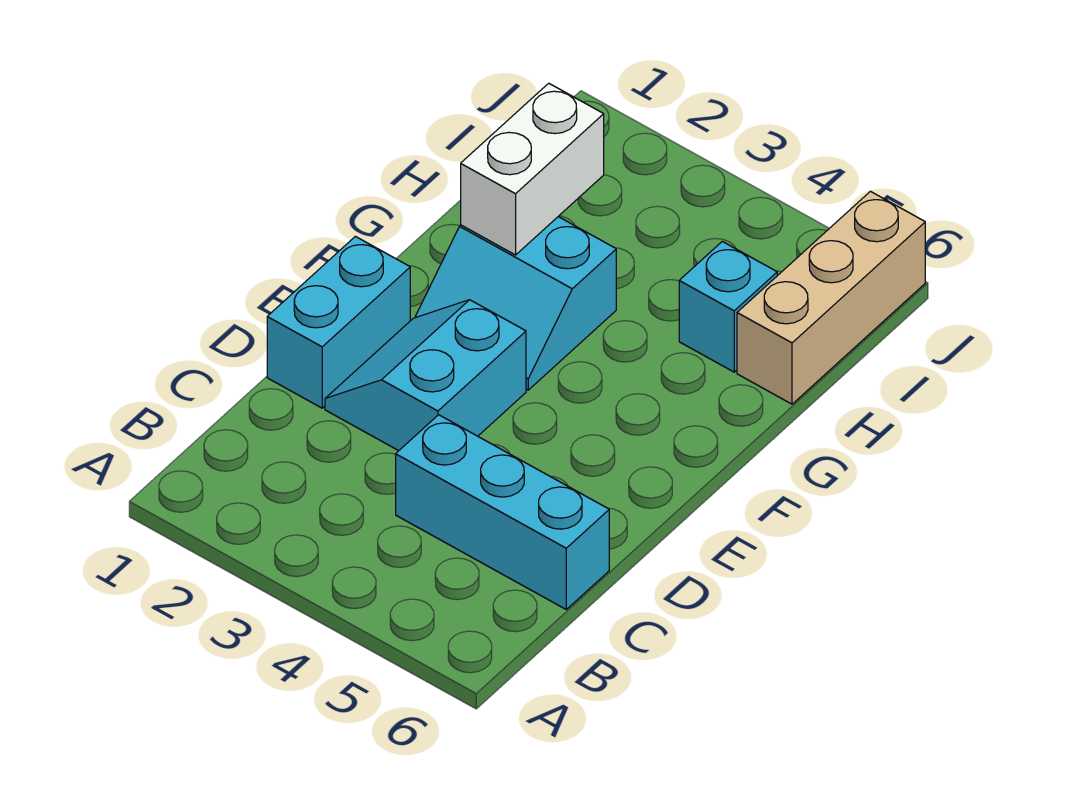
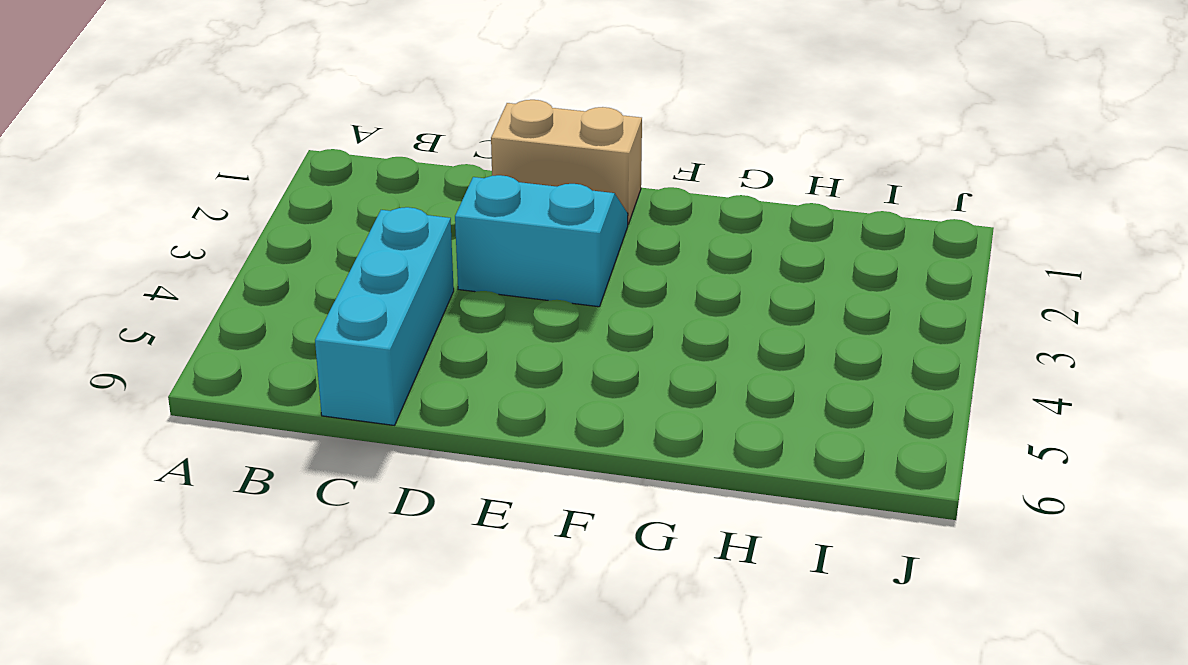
tan brick D1:E1 level 1 -> cyan brick D1:E1 level 1
none -> cyan slope F2:G3 level 1 top G
none -> cyan brick H5 level 1

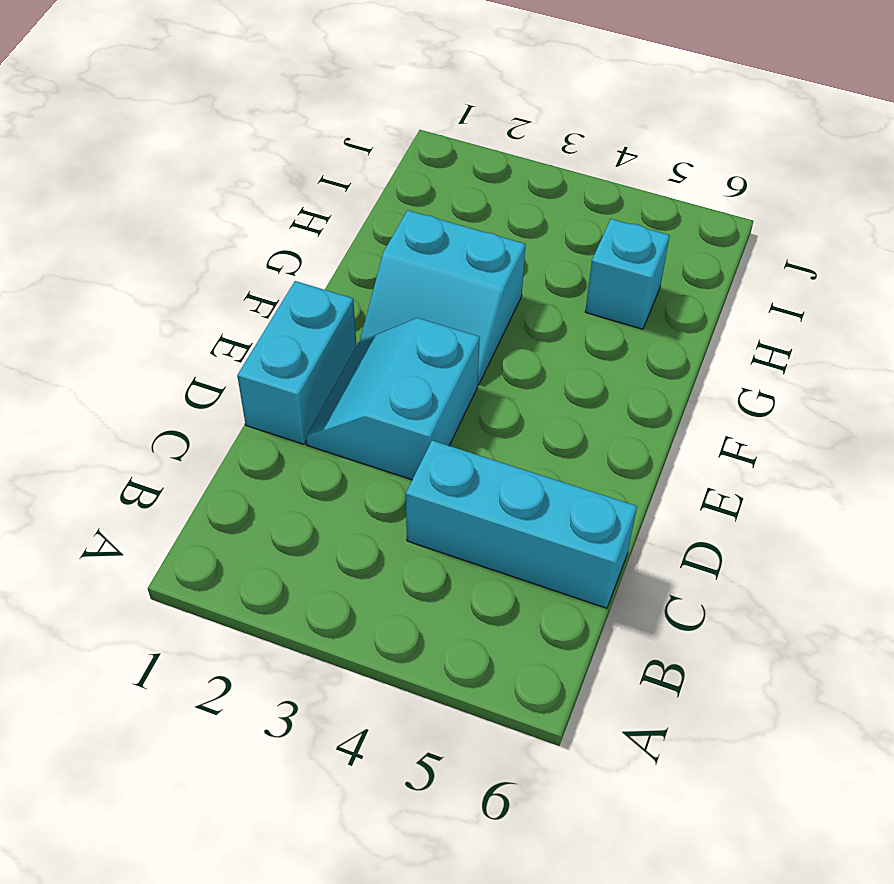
none -> tan brick H6:J6 level 1
none -> white brick G2:H2 level 2

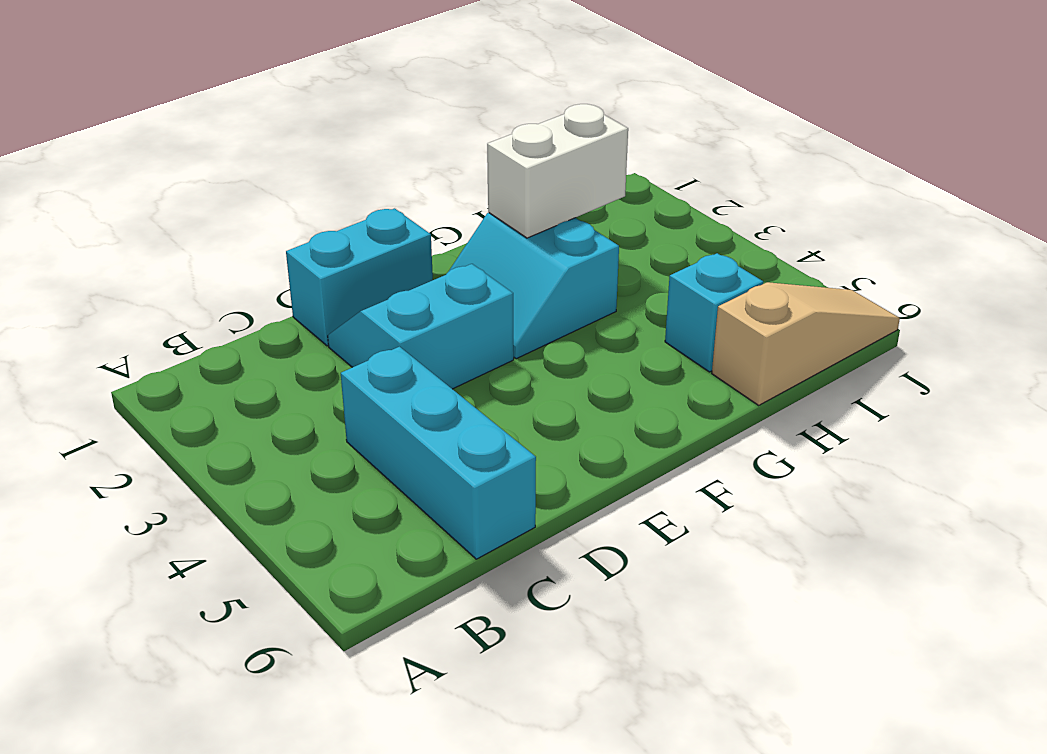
tan slope H6:J6 level 1 top H -> tan brick H6:J6 level 1

